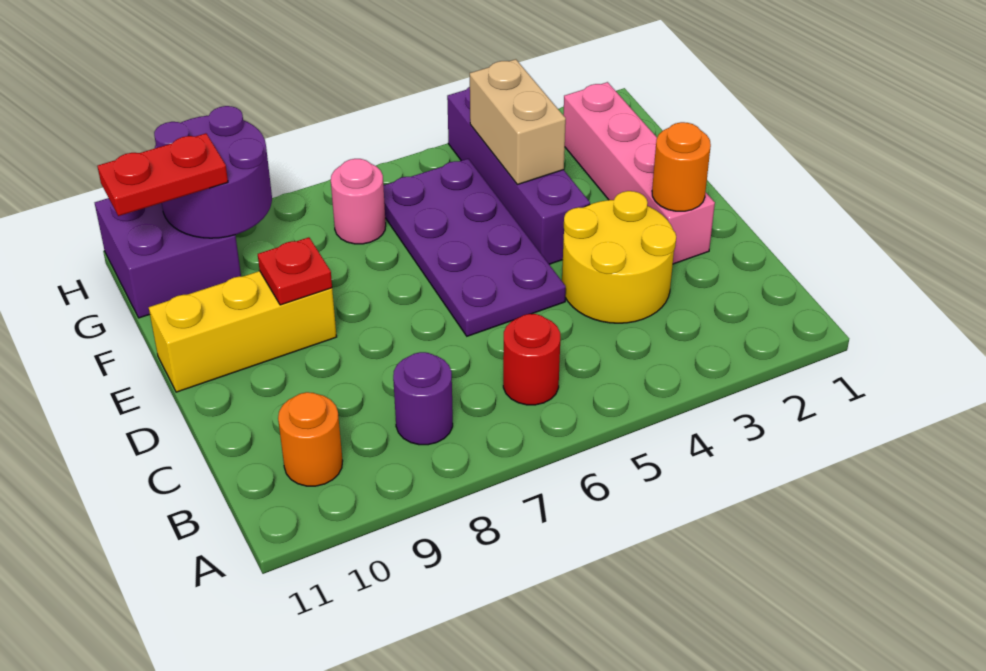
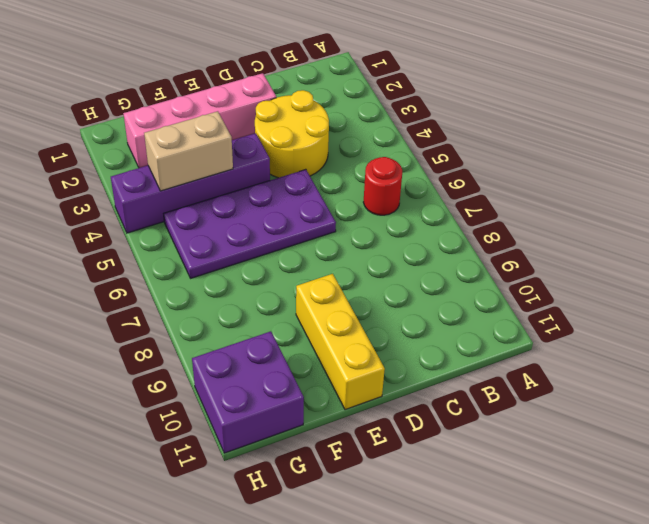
none -> purple round brick B8 level 1
none -> orange round brick B10 level 1
none -> pink round brick G7 level 1

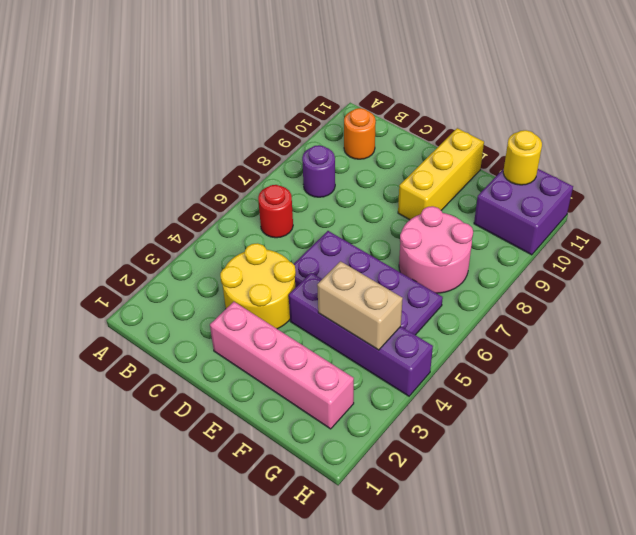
pink round brick F7:G8 level 1 -> pink round brick G7 level 1
yellow round brick G11 level 2 -> none
none -> orange round brick D2 level 2
none -> red plate E9 level 2
none -> purple round brick G9:H10 level 2

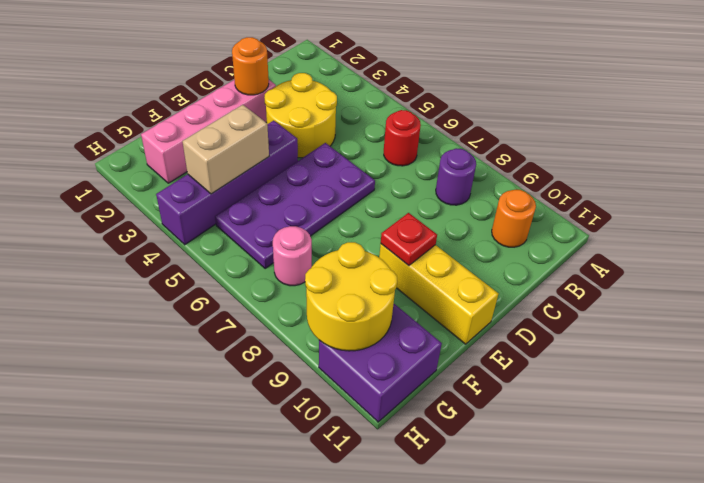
yellow round brick G9:H10 level 2 -> purple round brick G9:H10 level 2
none -> red plate G10:G11 level 3

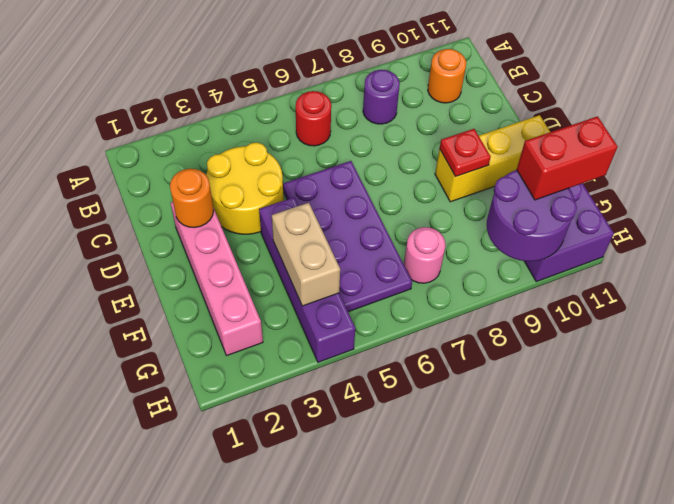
red brick G10:G11 level 3 -> red plate G10:G11 level 3

